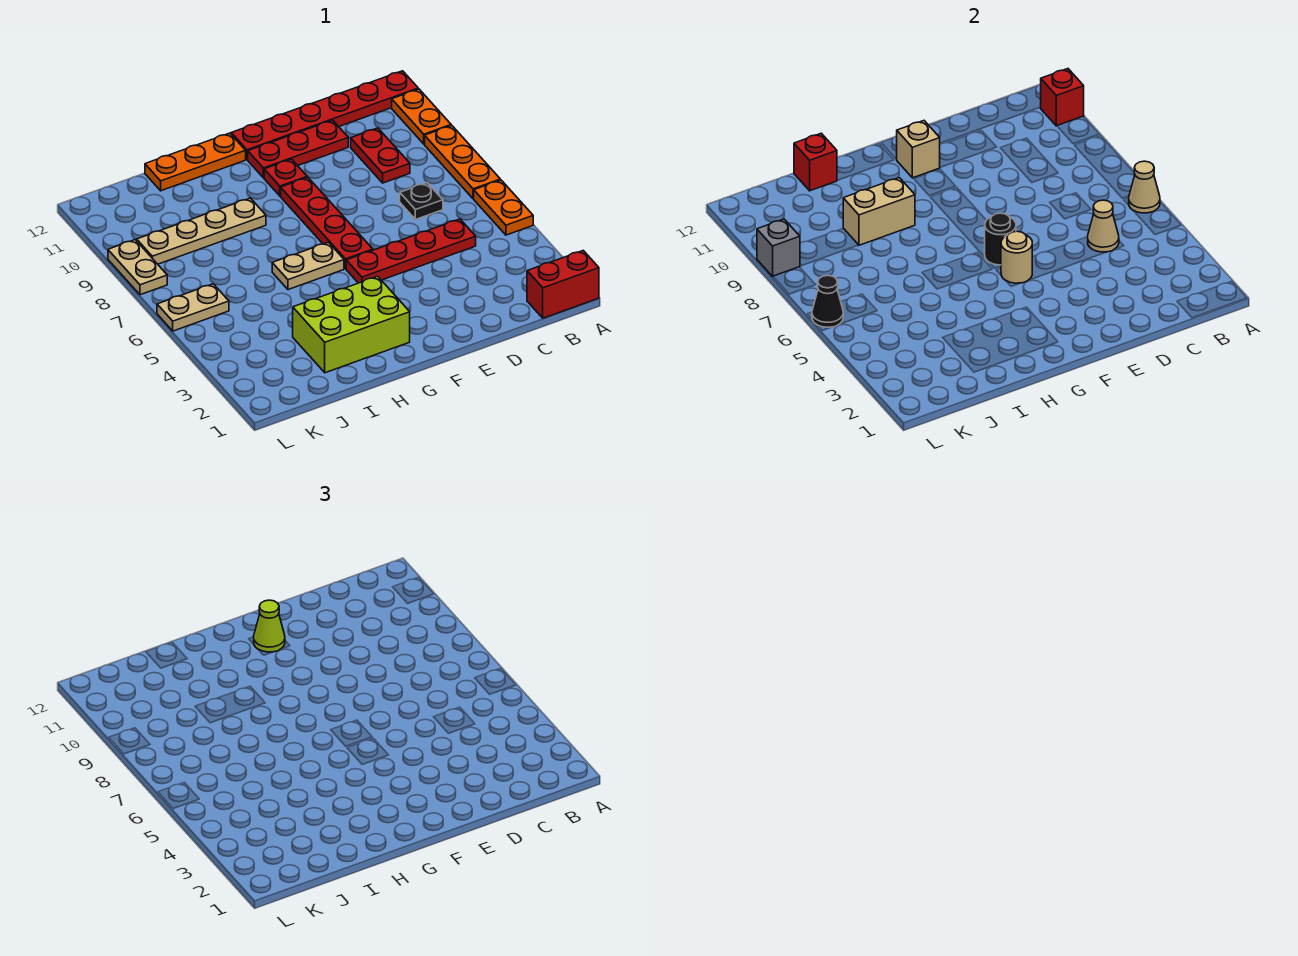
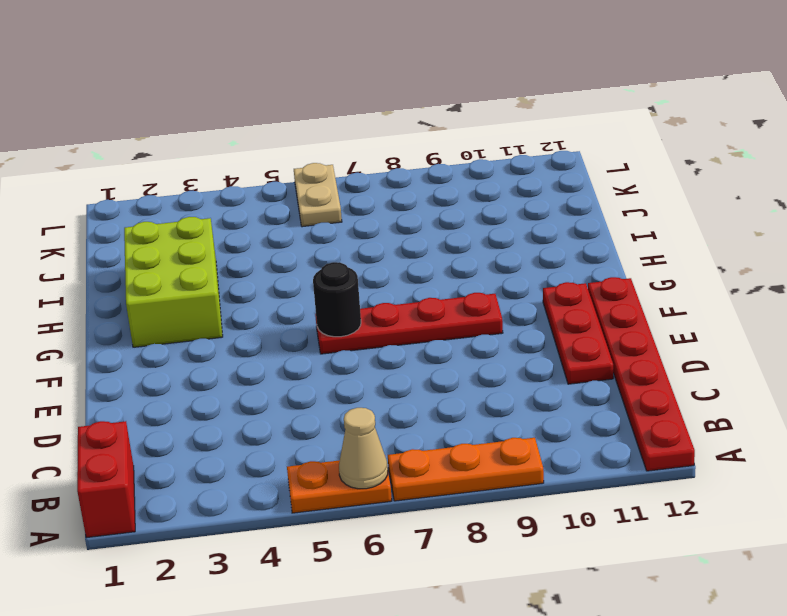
none -> orange plate A10:A11 level 1
none -> red plate C5:F5 level 1
none -> black plate C7 level 1

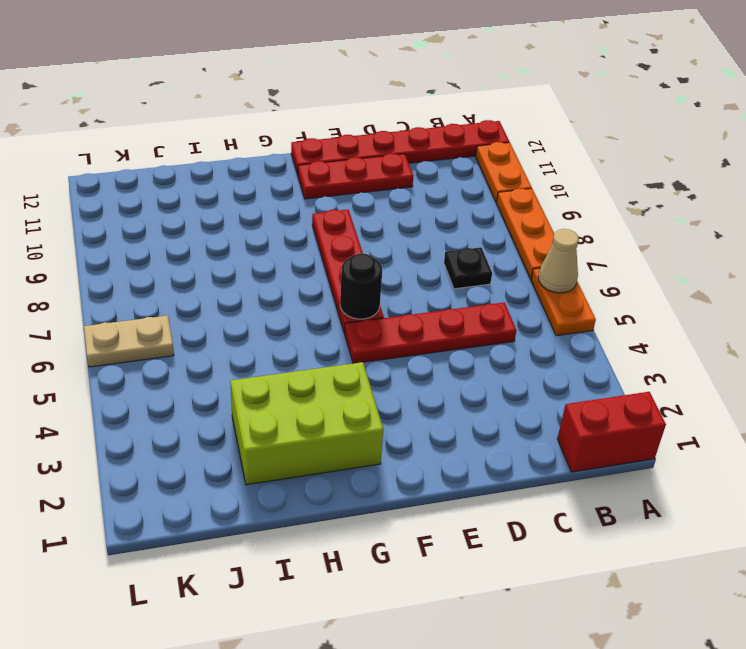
none -> red plate C9:C10 level 1
none -> red plate F10 level 1
none -> tan plate G6:H6 level 1

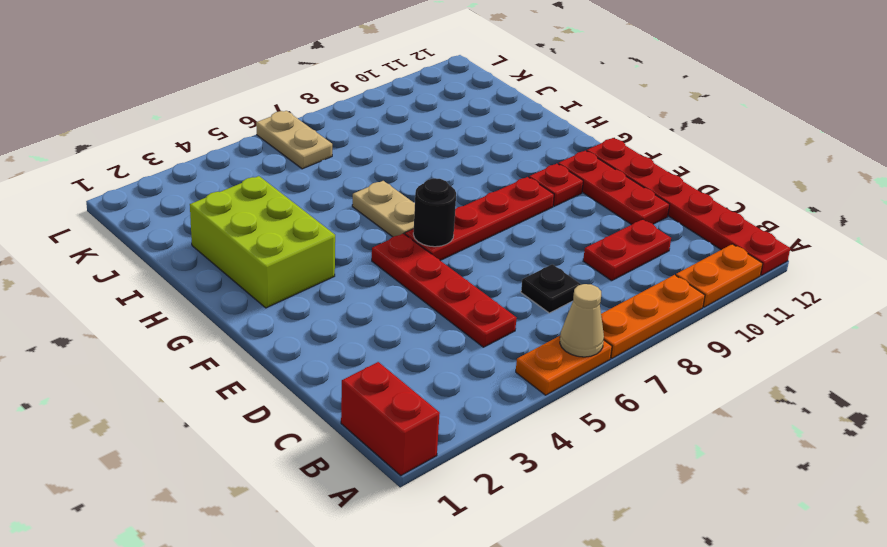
none -> orange plate G12:I12 level 1
none -> tan plate H9:K9 level 1
none -> tan plate L8:L9 level 1

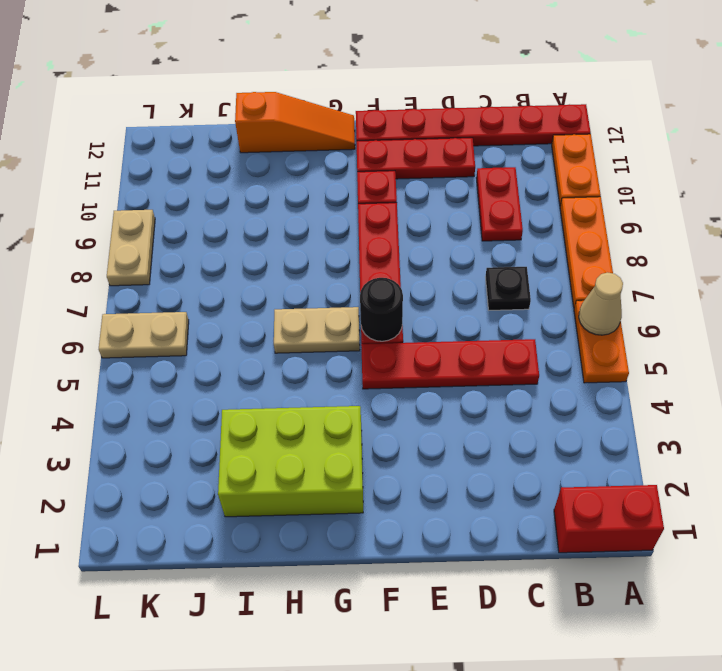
orange slope G12:I12 level 1 top I -> orange plate G12:I12 level 1
none -> tan plate H9:K9 level 1
none -> red brick A11 level 2
none -> tan cone C5 level 2

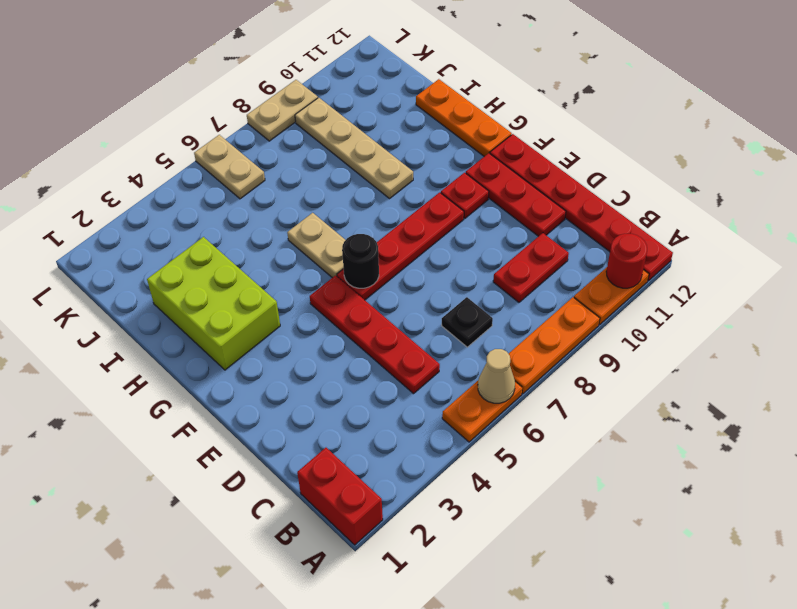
red round brick A11 level 2 -> red brick A11 level 2
none -> tan cone C5 level 2
none -> tan round brick F5 level 2
none -> tan brick F11 level 2

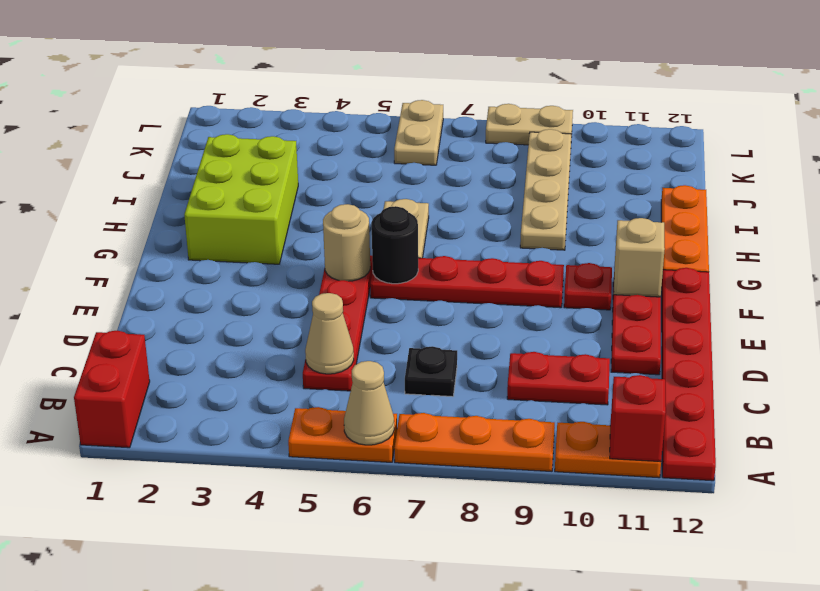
none -> tan brick H9:I9 level 2
none -> red brick I12 level 2
none -> black cone L6 level 2

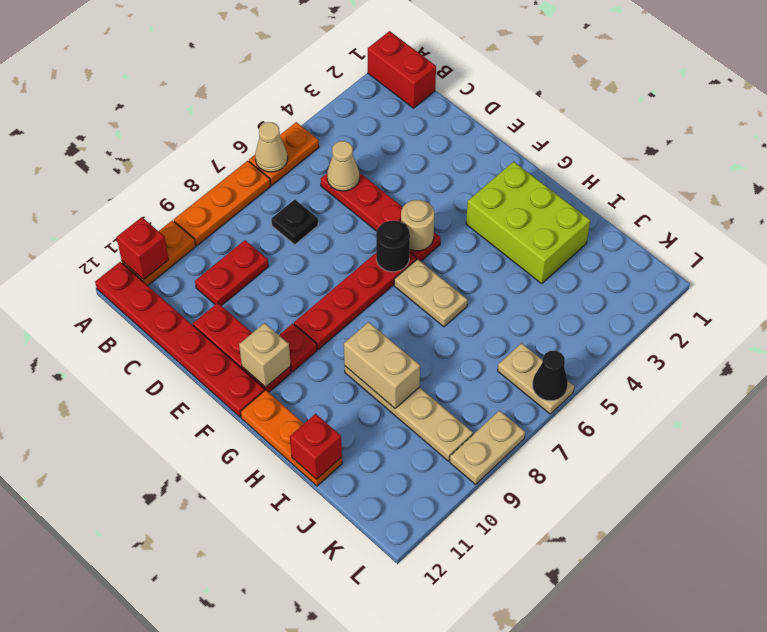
none -> grey brick L9 level 2
none -> lime cone F11 level 3

